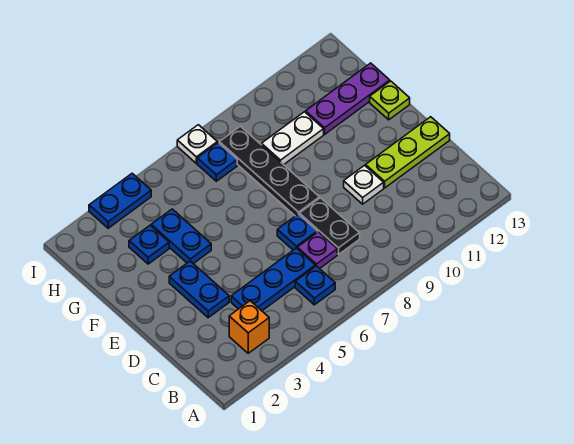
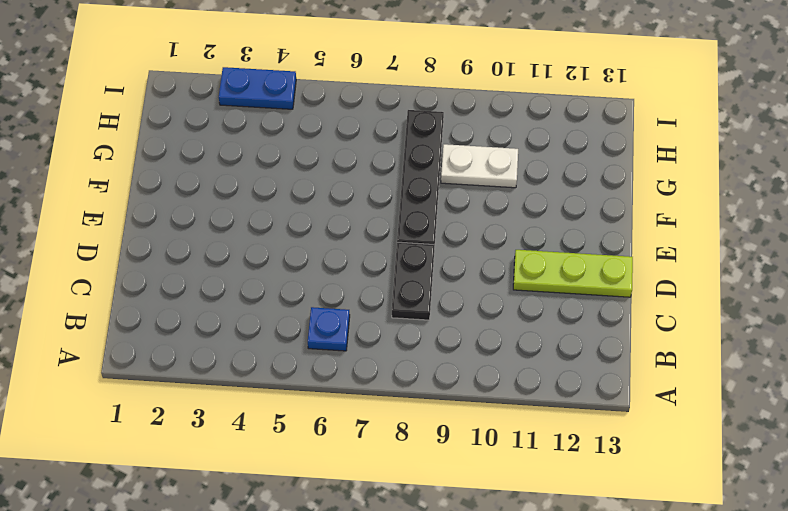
none -> orange brick B3 level 1
none -> blue plate C4:C6 level 1
none -> purple plate C7 level 1

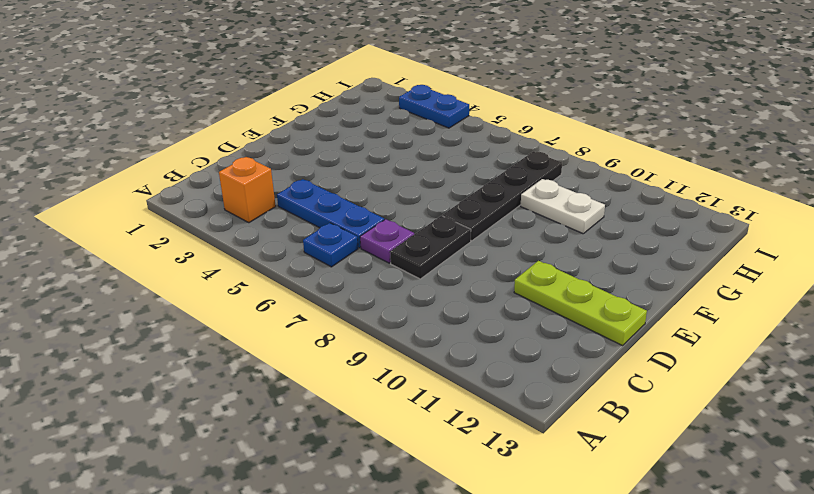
none -> blue plate D3:E3 level 1
none -> blue plate D7 level 1
none -> white plate D10 level 1

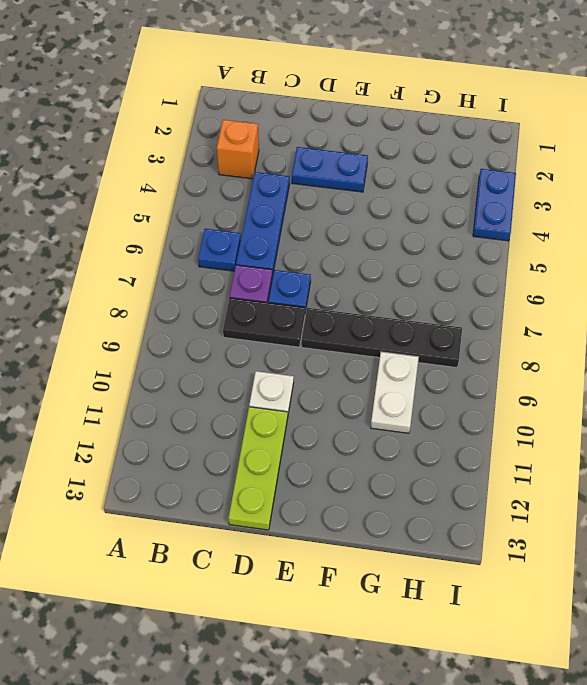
none -> blue plate F4:G4 level 1
none -> lime plate F13 level 1
none -> blue plate G3 level 1

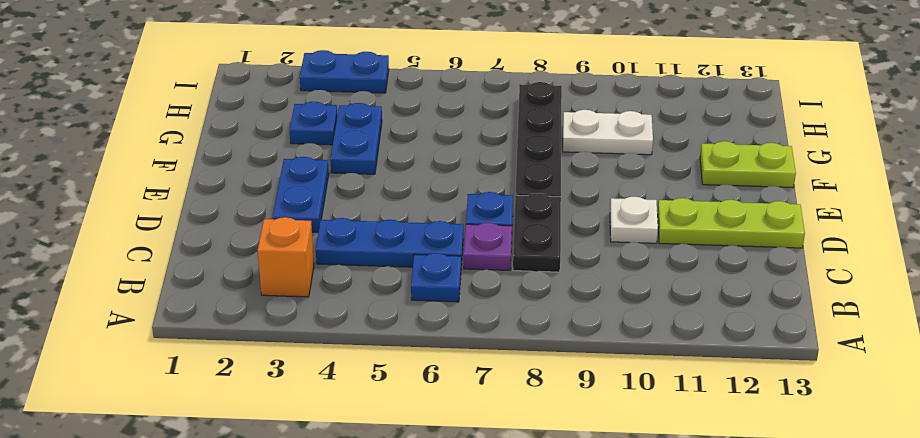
lime plate F12:F13 level 1 -> lime plate F13 level 1
none -> purple plate G11:G13 level 1
none -> blue plate H7 level 1
none -> white plate I7 level 1

